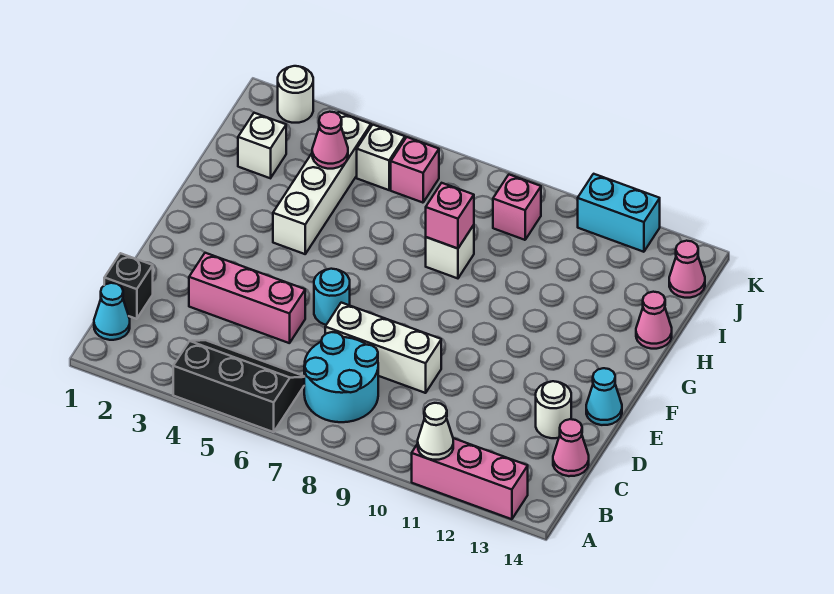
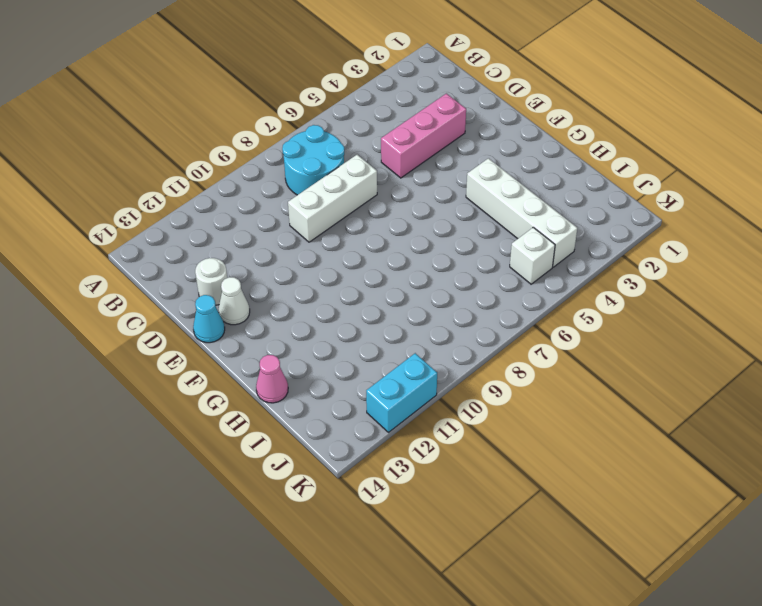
white cone E13 level 1 -> white cone A11 level 2
none -> black slope A4:B6 level 1 top A
none -> pink brick A11:A13 level 1
none -> cyan cone B1 level 1

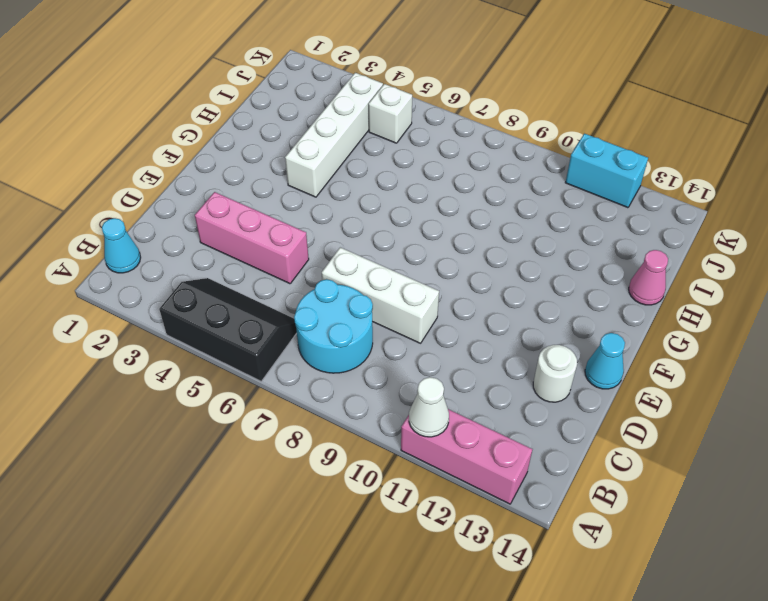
none -> black brick C1 level 1
none -> pink cone C14 level 1
none -> cyan round brick E6 level 1

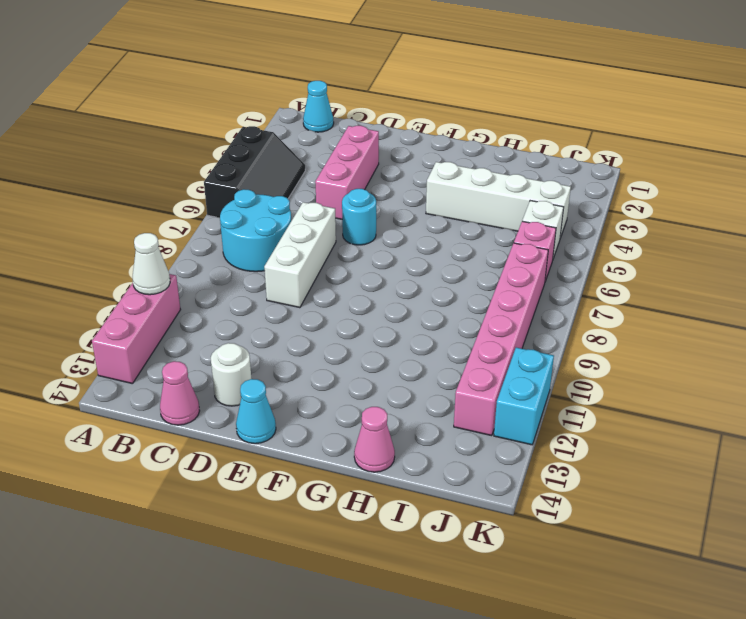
pink brick J7:J12 level 1 -> pink brick J9 level 1
none -> black brick C1 level 1
none -> white brick H8 level 1
none -> white brick I2 level 1

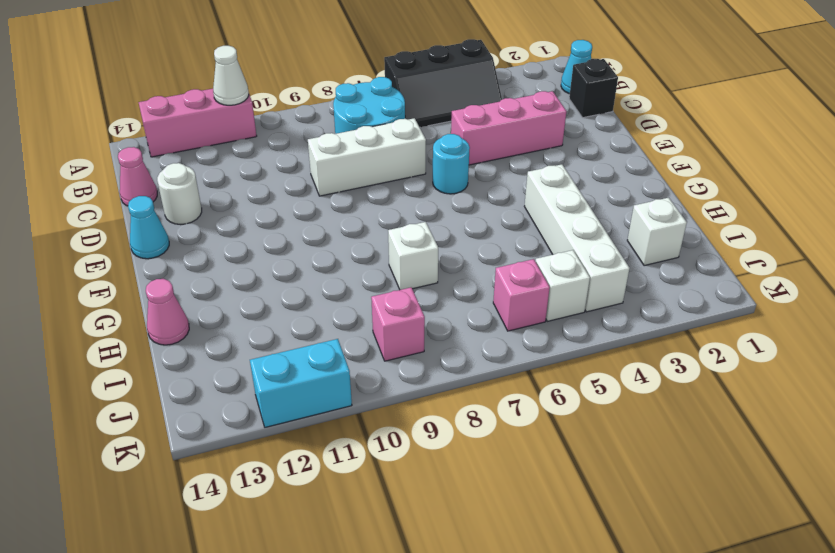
none -> pink cone J14 level 1
none -> white round brick K2 level 1
none -> pink brick H8 level 2

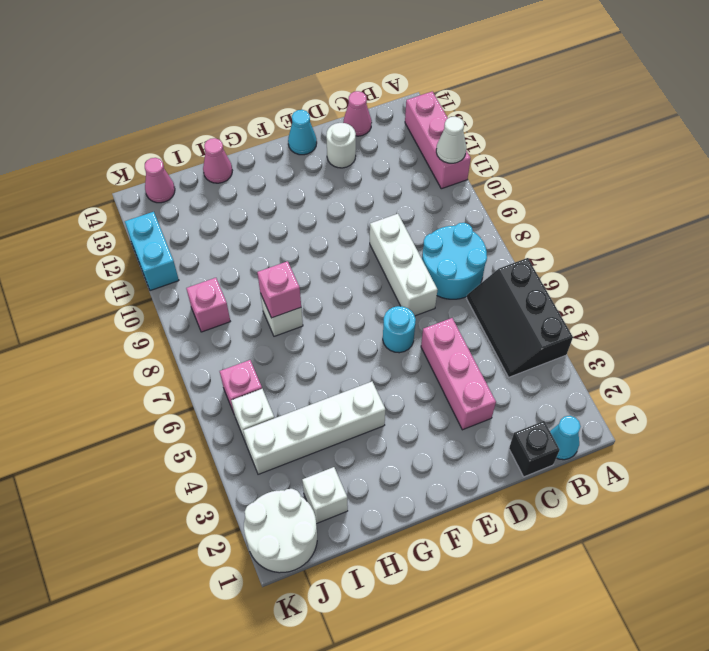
white round brick J1:K2 level 1 -> white round brick K2 level 1
none -> pink cone I4 level 2

